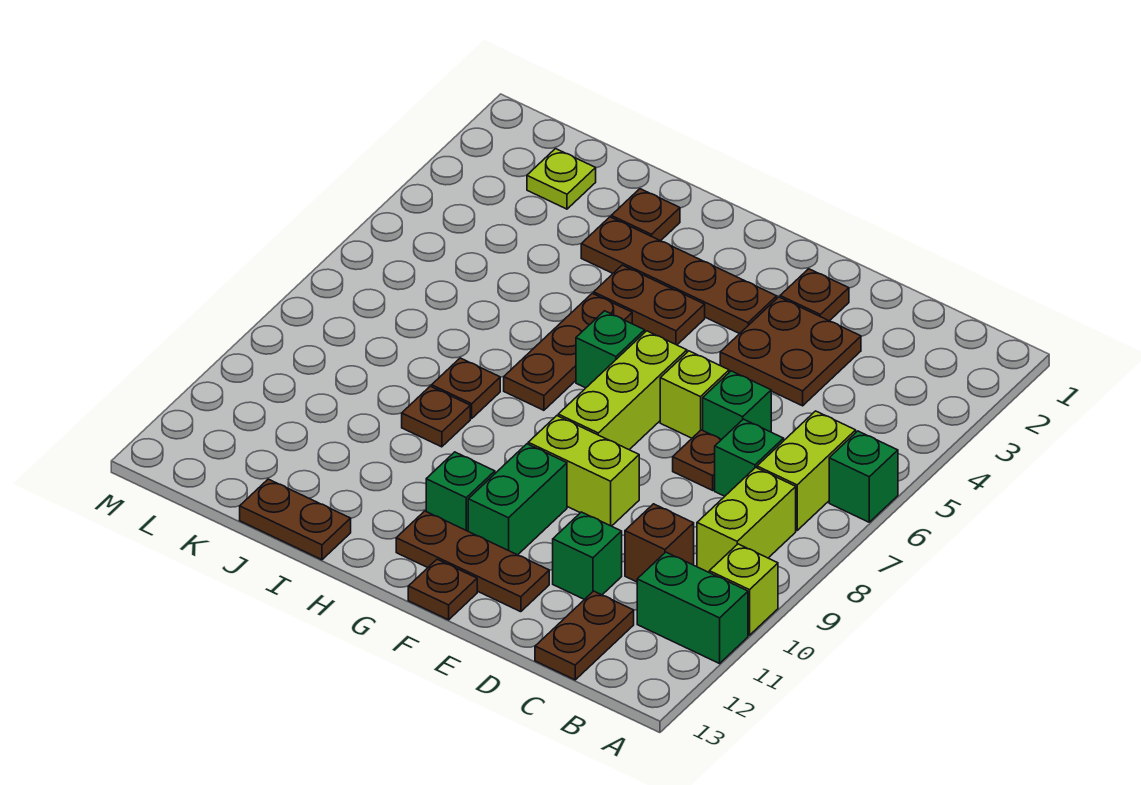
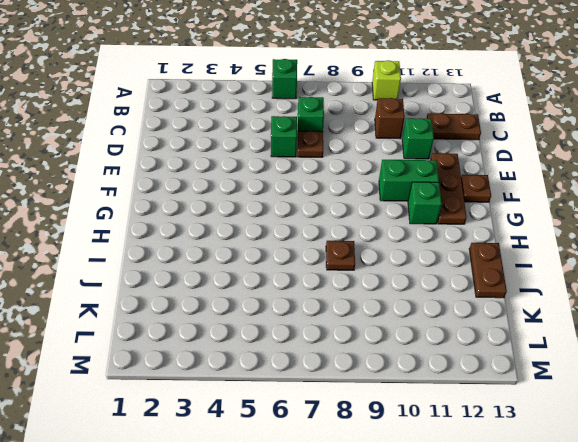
none -> green brick A11:B11 level 1
none -> lime brick B6:B7 level 1
none -> lime brick B8:B9 level 1

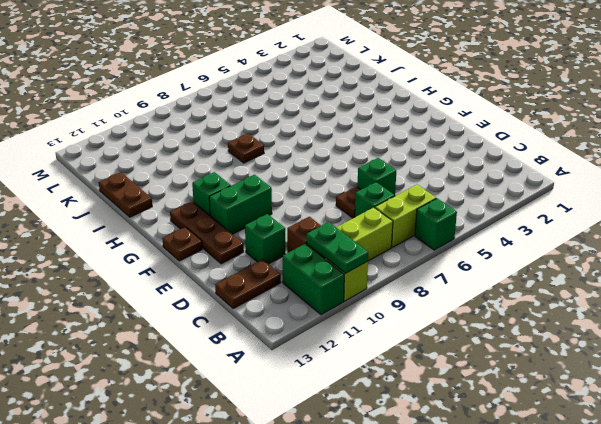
green plate A10:B10 level 2 -> none
none -> brown plate D3:E4 level 1
none -> brown plate E2 level 1
none -> lime brick E6 level 1

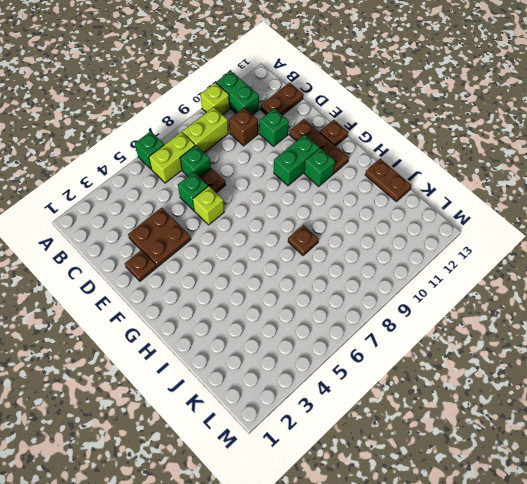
none -> lime brick E9:F9 level 1
none -> brown plate F3:I3 level 1
none -> lime brick F6:F8 level 1

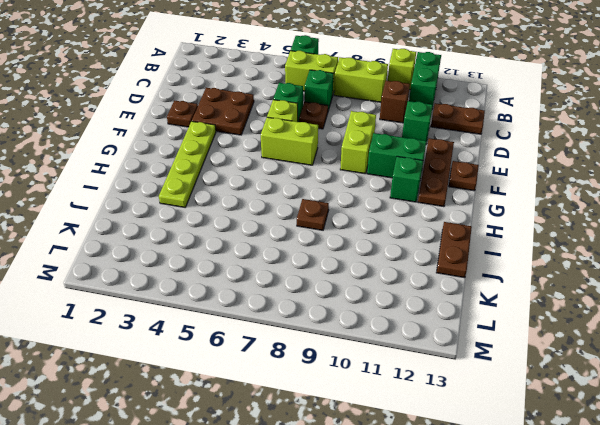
lime plate F3:I3 level 1 -> brown plate F3:I3 level 1
lime brick F6:F7 level 1 -> lime brick F6:F8 level 1
none -> brown plate G4:H4 level 1
none -> green brick G6 level 1
none -> brown plate H5:H7 level 1

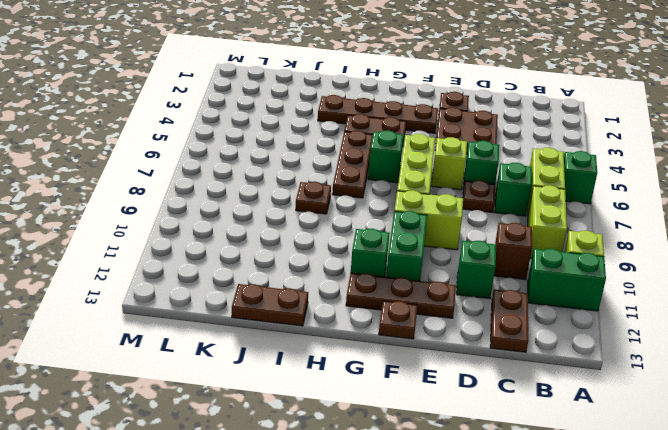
none -> brown plate I2 level 1
none -> brown plate I9 level 1
none -> lime plate K2 level 1

